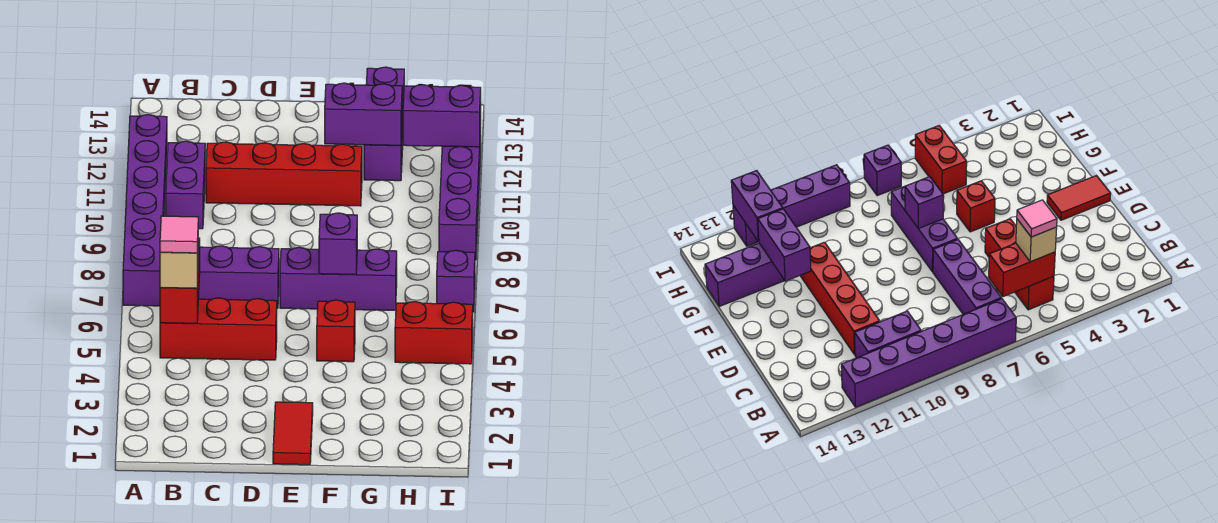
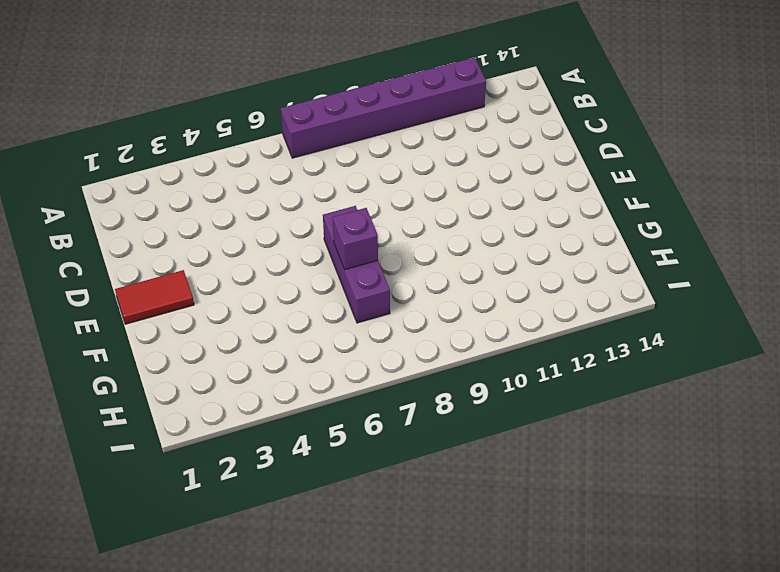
none -> red brick B5:D5 level 1
none -> purple brick B7:D7 level 1
none -> purple brick B10:B11 level 1

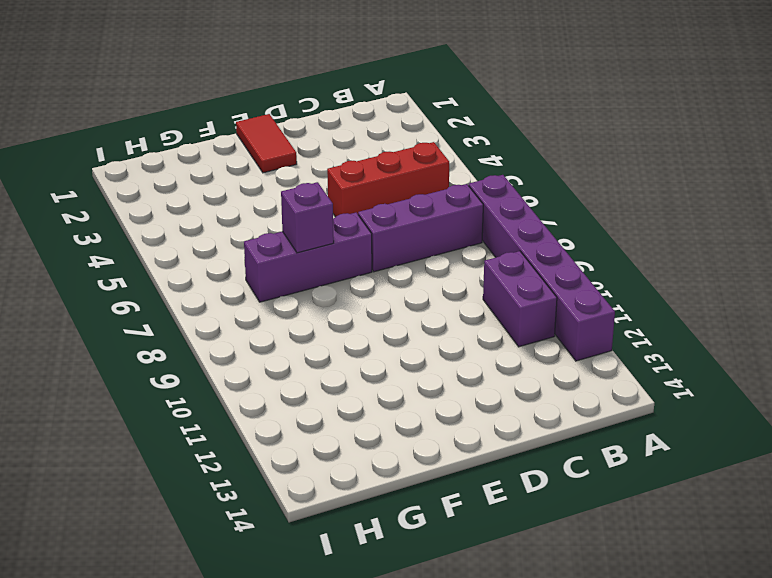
none -> red brick C11:F11 level 1
none -> red brick F5 level 1
none -> purple brick G12:G14 level 1

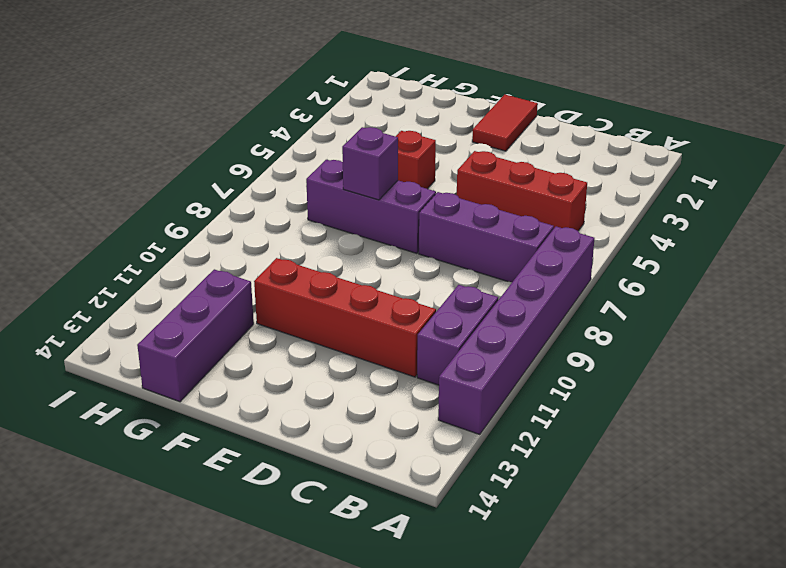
none -> red brick H5:I5 level 1
none -> purple brick I7 level 1
none -> purple brick I9:I12 level 1

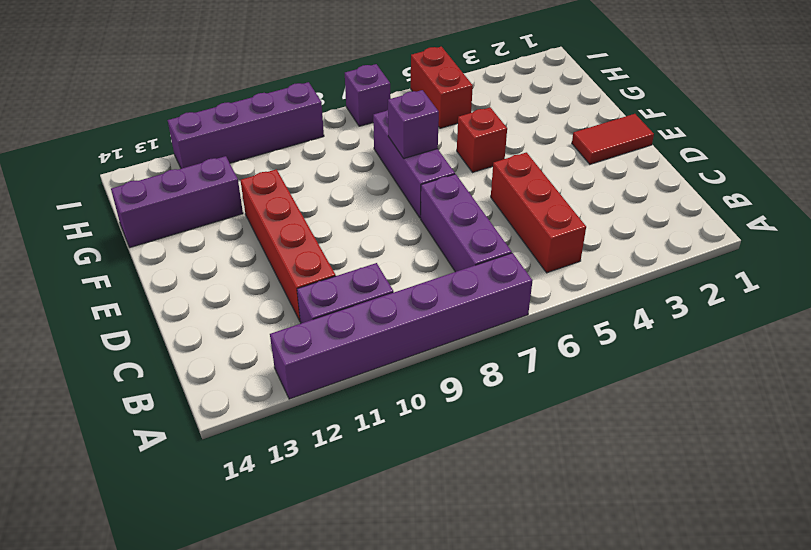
none -> red brick B5:B6 level 2
none -> purple brick F12:G12 level 2
none -> purple brick H12:I12 level 2

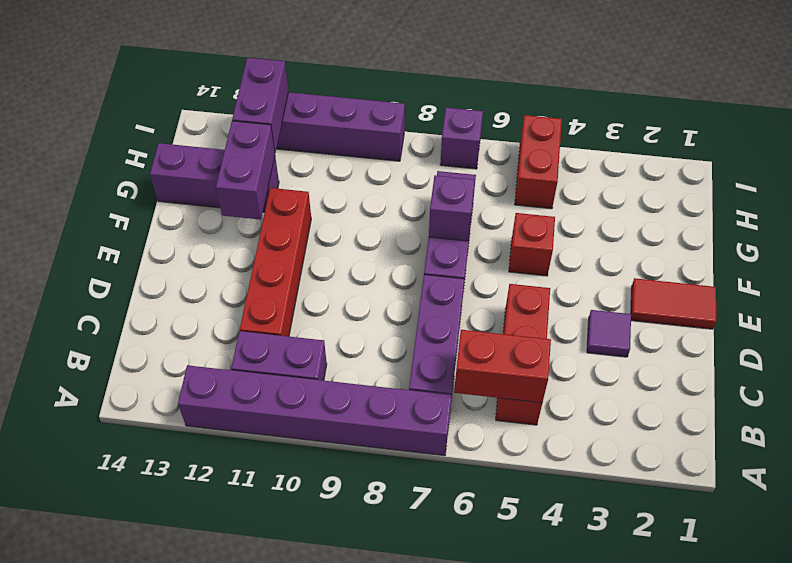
purple tile D3 level 1 -> none
none -> tan brick B5 level 3
none -> pink tile B5 level 4

